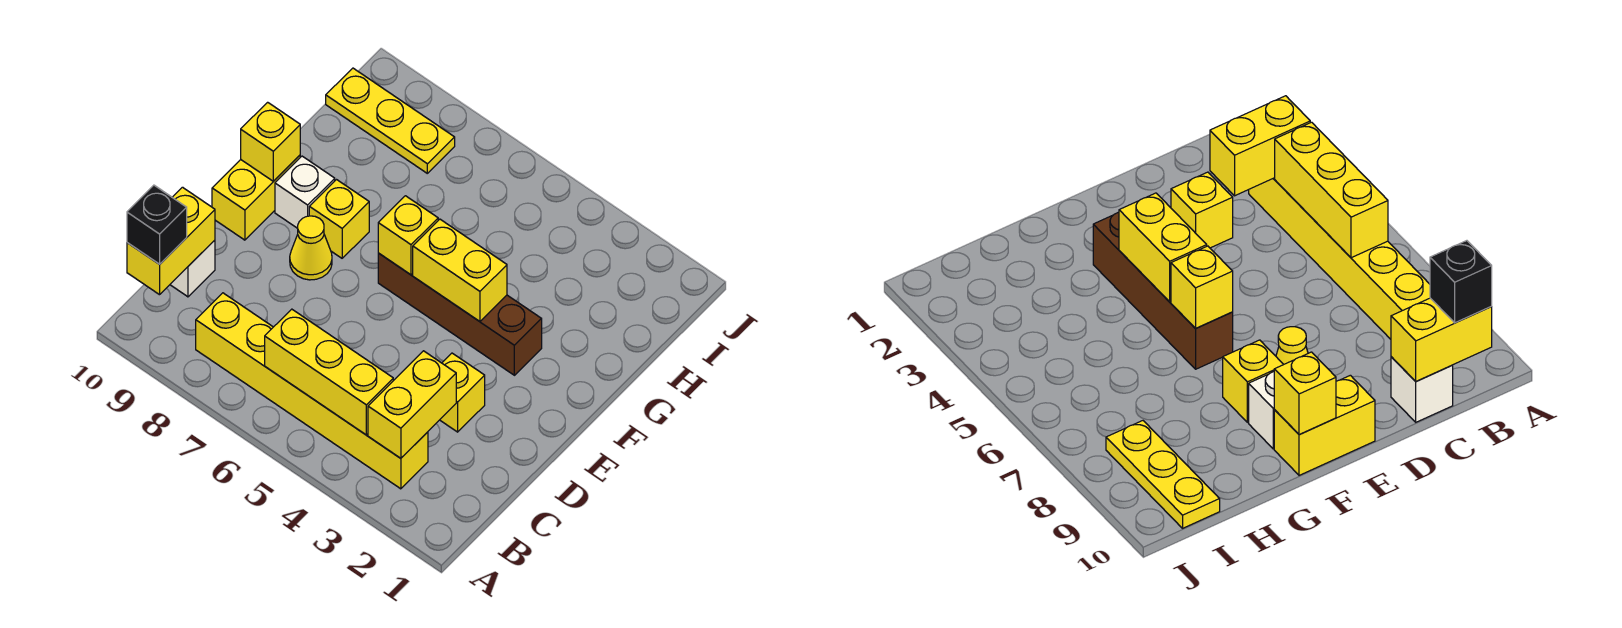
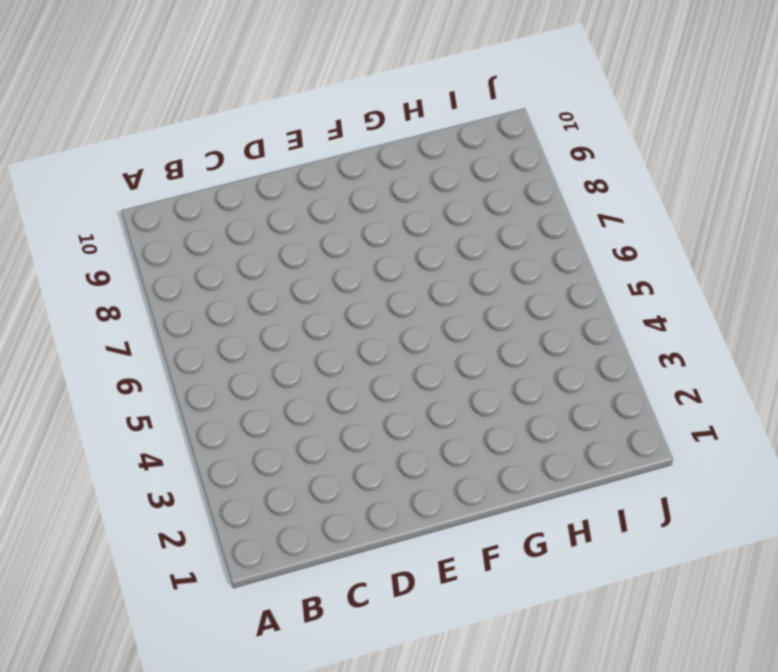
none -> yellow brick B3:B8 level 1
none -> white brick C10 level 1
none -> yellow brick D3 level 1

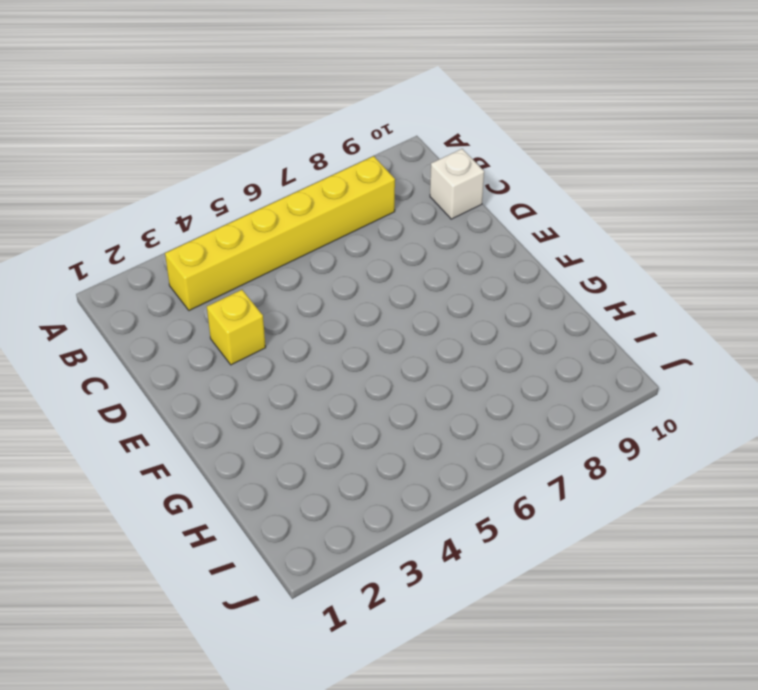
none -> yellow cone E8 level 1
none -> yellow brick E10:F10 level 1
none -> brown brick F3:F6 level 1

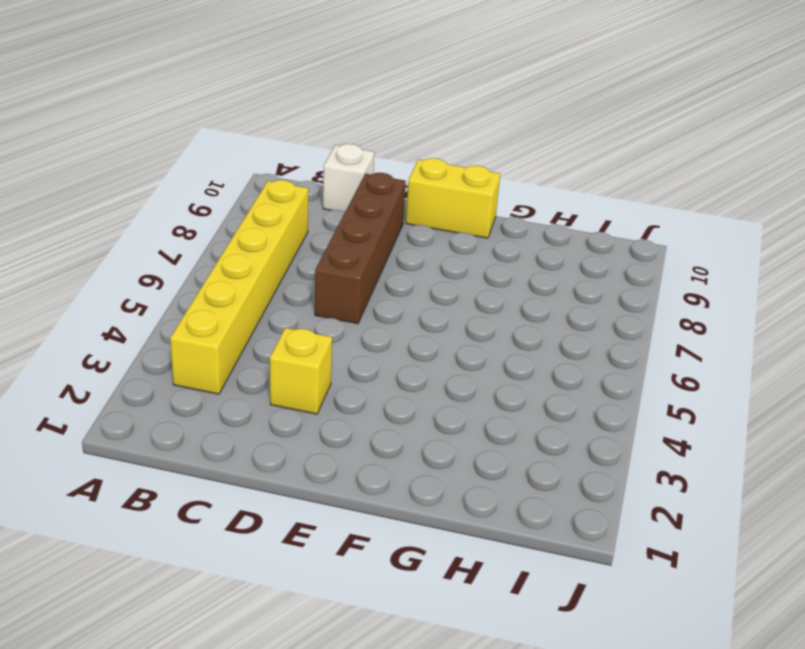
brown brick D6:D9 level 1 -> brown brick F3:F6 level 1
none -> yellow cone E8 level 1
none -> yellow brick F8 level 1
none -> white brick F9 level 1

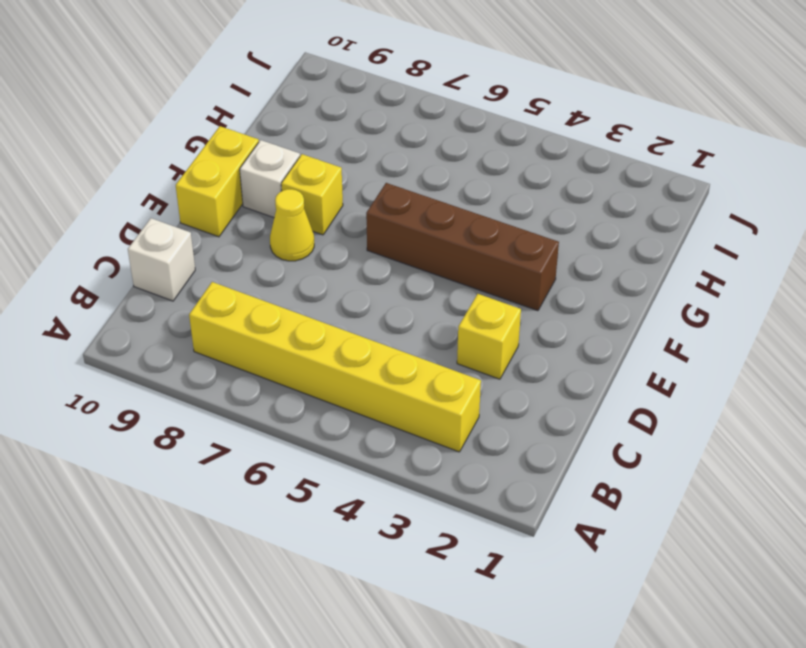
none -> yellow plate I8:I10 level 1
none -> yellow brick B3:C3 level 2
none -> yellow brick B4:B6 level 2

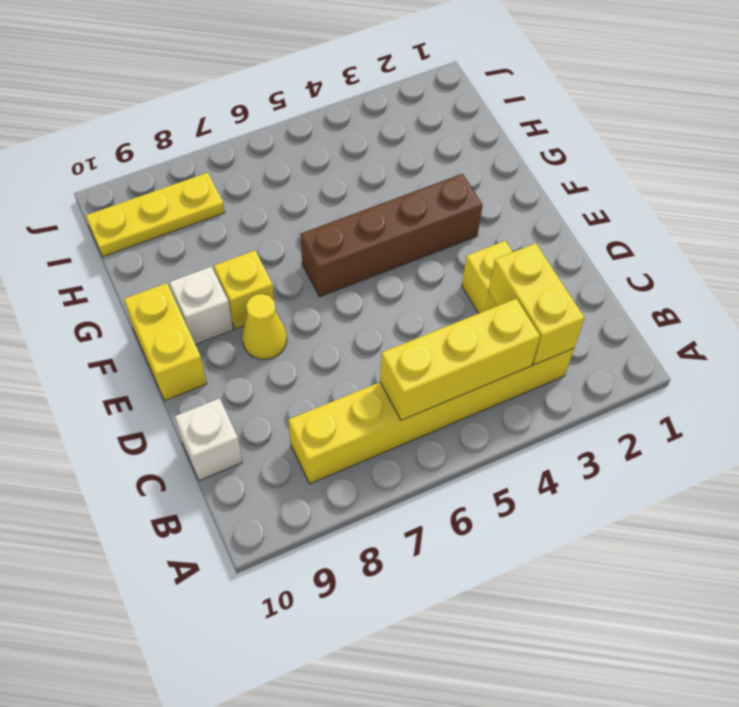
none -> yellow brick B10:C10 level 2
none -> yellow brick F4:F5 level 2
none -> yellow brick F6 level 2

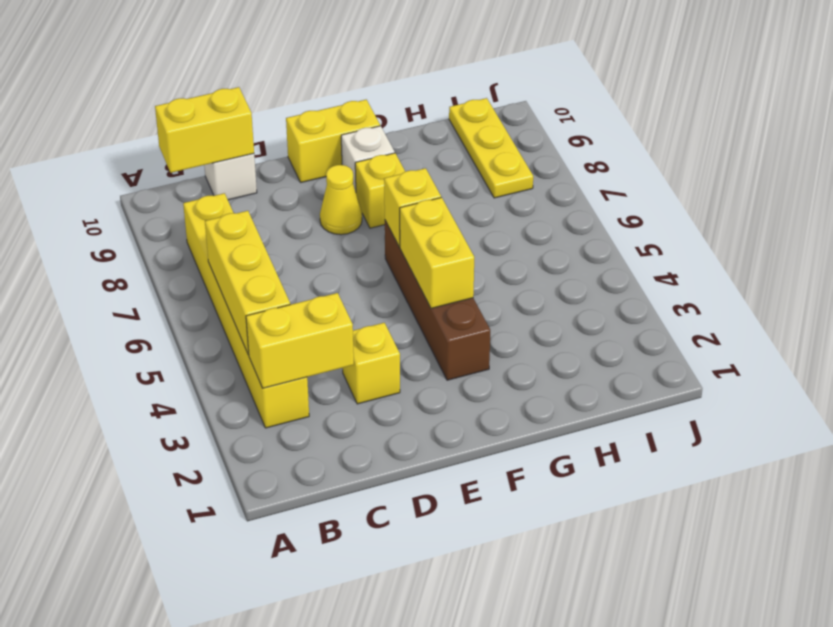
none -> yellow brick F10 level 2
none -> black brick B10 level 3

